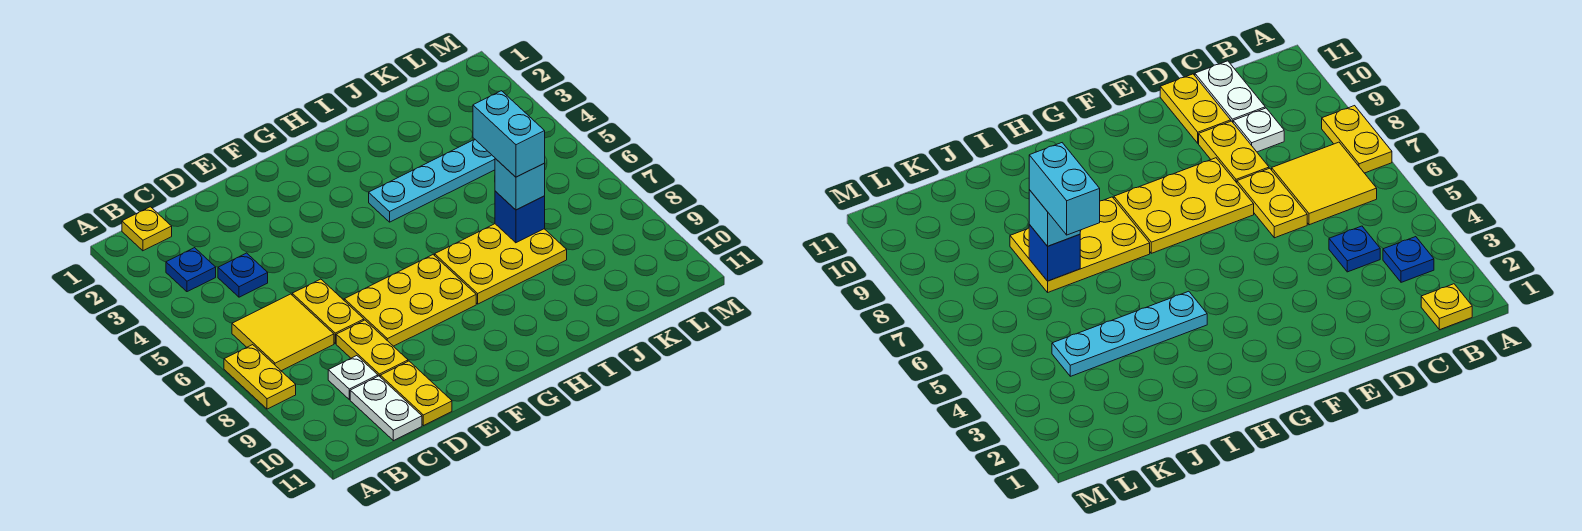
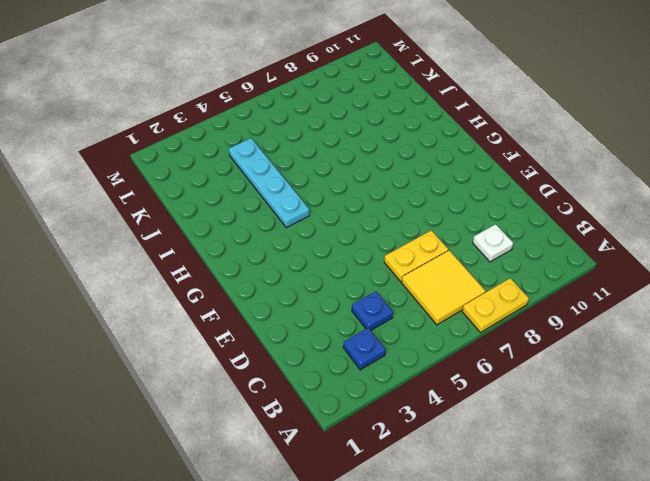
none -> yellow plate B1 level 1
none -> white plate C10:C11 level 1
none -> yellow plate D8:D9 level 1

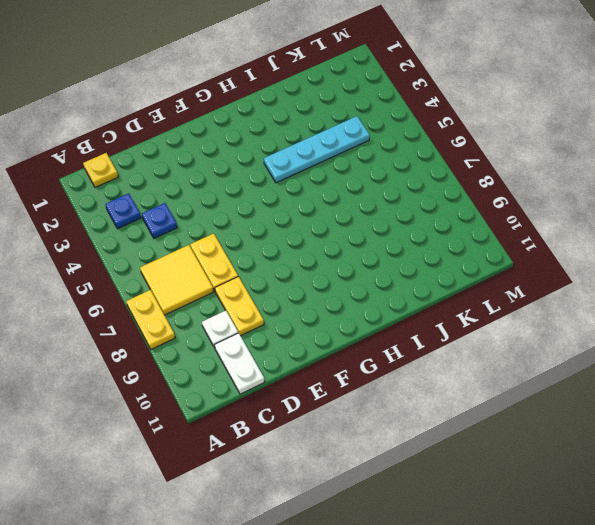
none -> yellow plate D10:D11 level 1
none -> yellow plate E7:G8 level 1
none -> yellow plate H7:J8 level 1

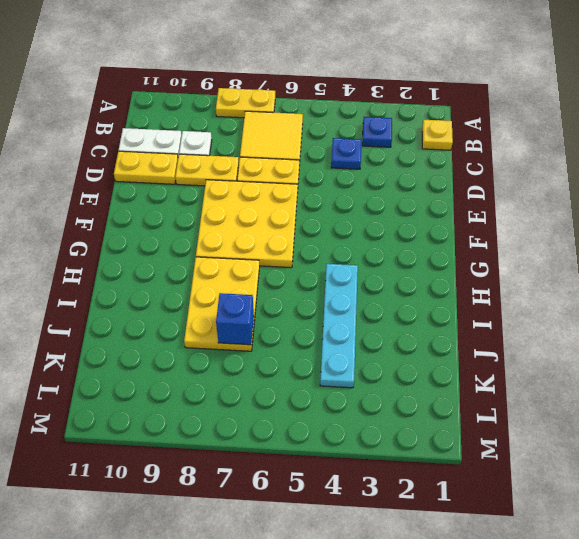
yellow plate E6:G8 level 1 -> yellow plate E7:G8 level 1
none -> cyan brick J7 level 3
none -> cyan brick J6:J7 level 4

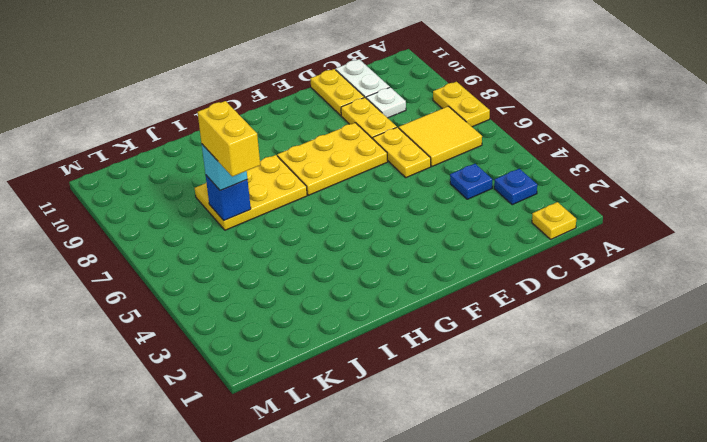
yellow brick J6:J7 level 4 -> cyan brick J6:J7 level 4
none -> cyan plate H4:K4 level 1

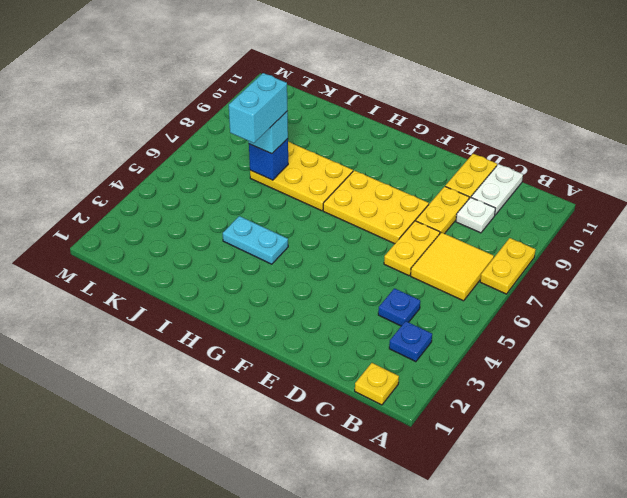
cyan plate H4:I4 level 1 -> cyan plate H4:K4 level 1

